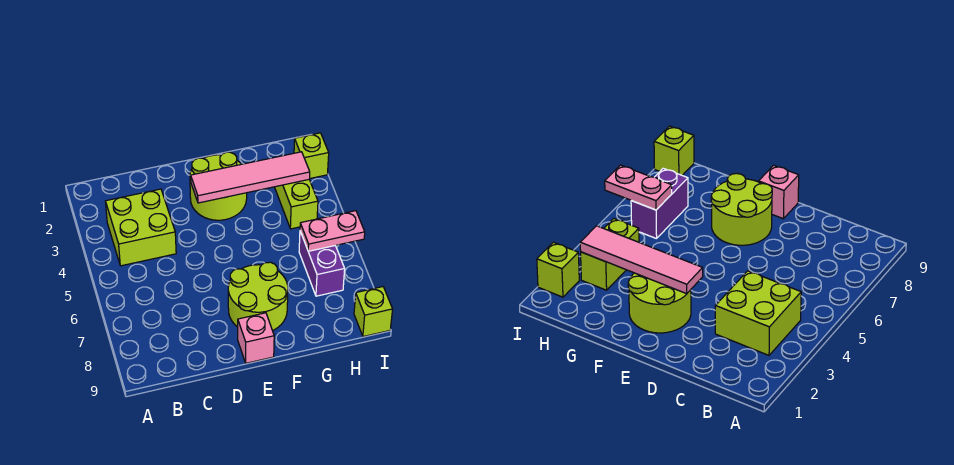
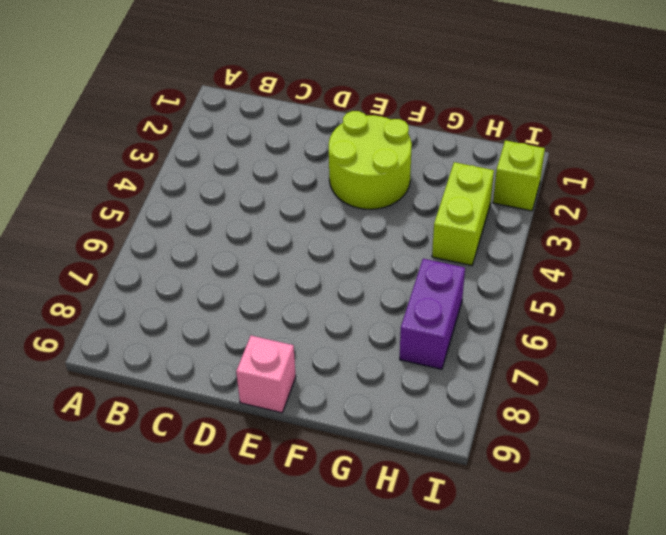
none -> lime brick B3:C4 level 1
none -> lime round brick E7:F8 level 1

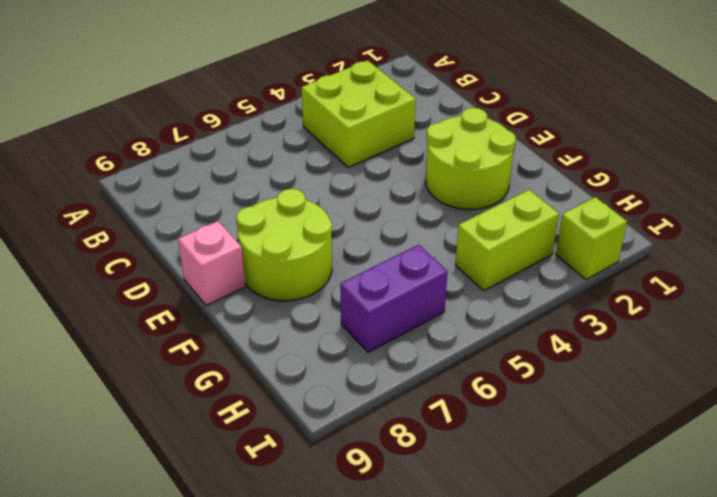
none -> lime brick I9 level 1
none -> pink tile E3:H3 level 2

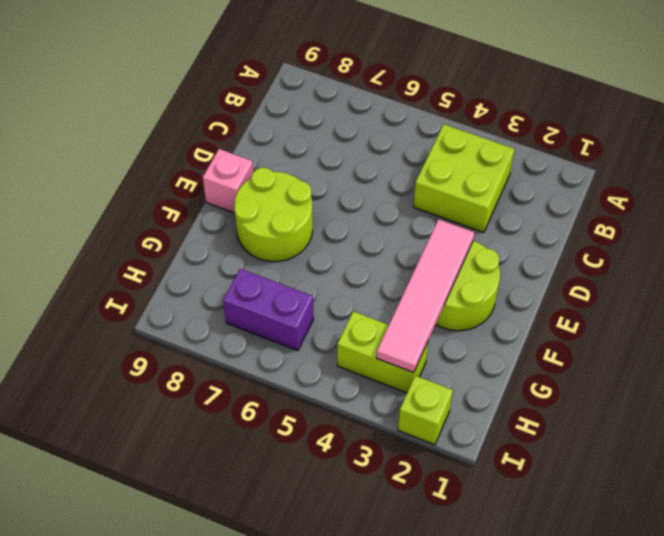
none -> lime brick I9 level 1
none -> pink plate H6:I6 level 2

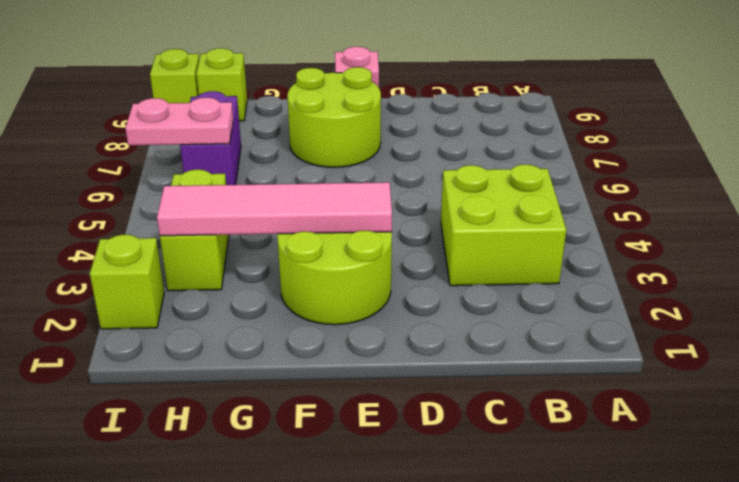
lime brick H9 level 1 -> none

